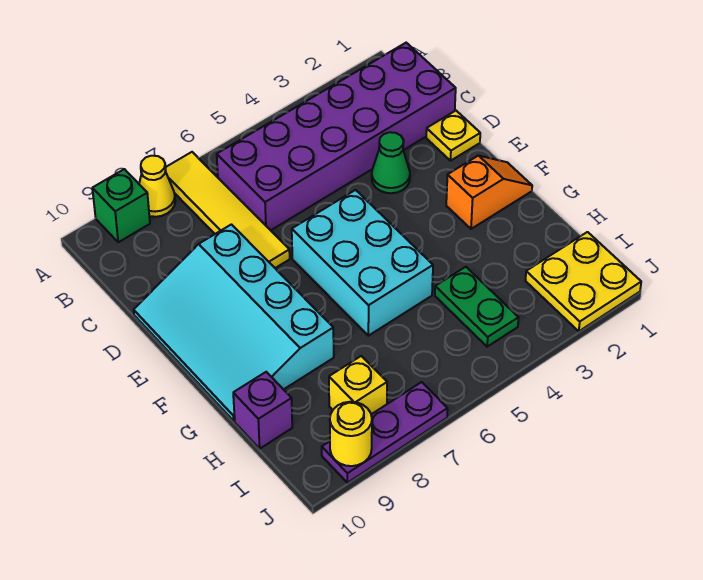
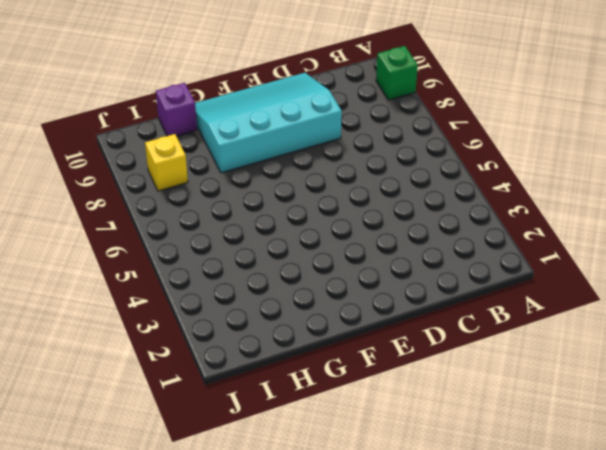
none -> yellow tile A7:D7 level 1
none -> yellow cone A8 level 1
none -> purple brick B1:C6 level 1

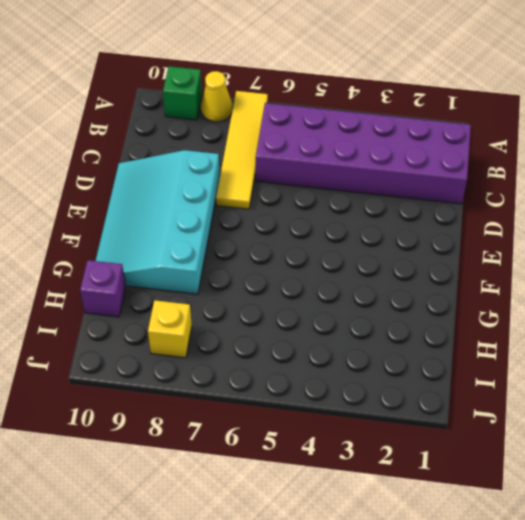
none -> yellow plate D1 level 1
none -> green cone D3 level 1
none -> cyan brick E5:G6 level 1

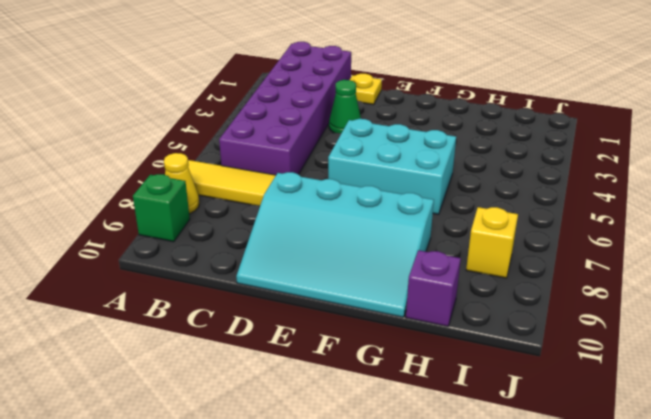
none -> orange slope F1:F2 level 1 top 2
none -> green plate H4:I4 level 1
none -> yellow plate I1:J2 level 1

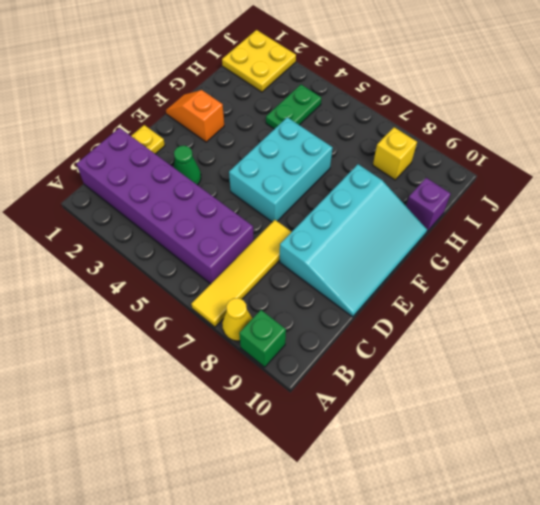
none -> purple plate J7:J9 level 1
none -> yellow round brick J9 level 2

